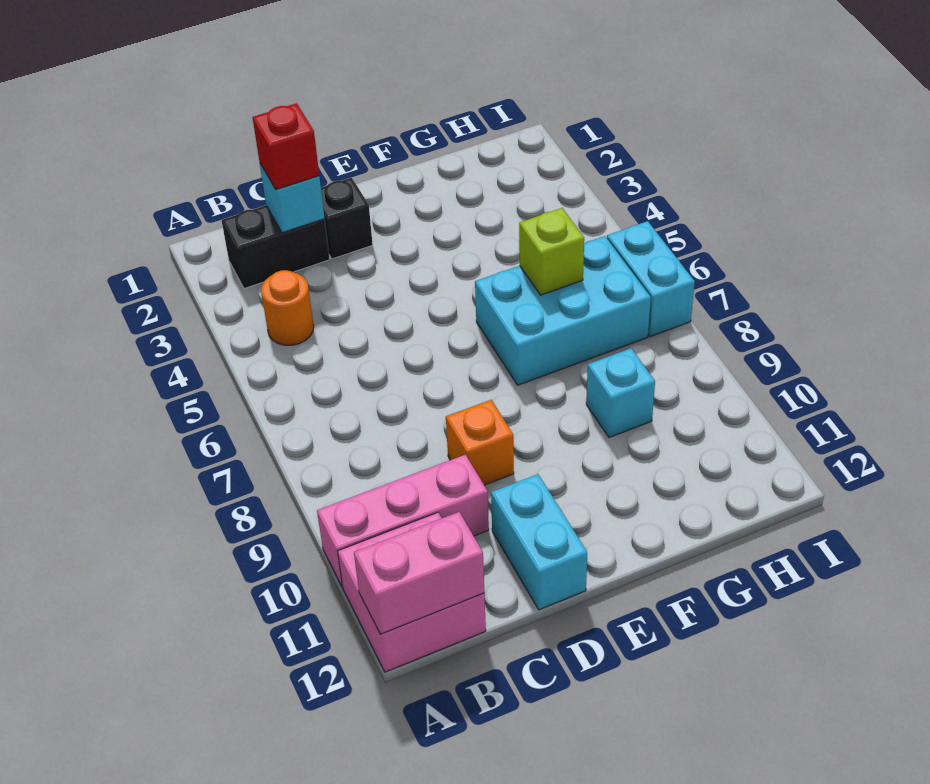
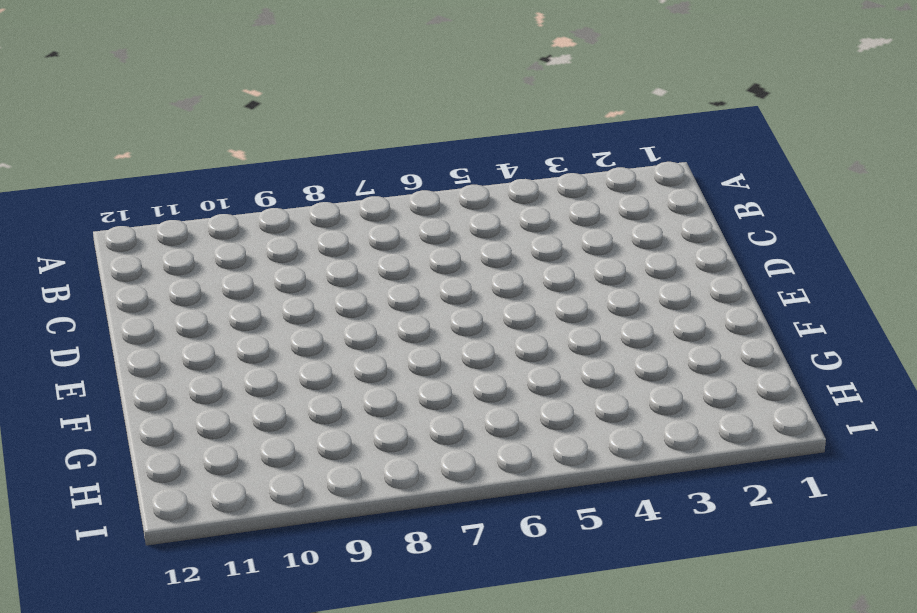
none -> pink brick A10:C10 level 1
none -> pink brick A11:B12 level 1
none -> black brick B2:C2 level 1

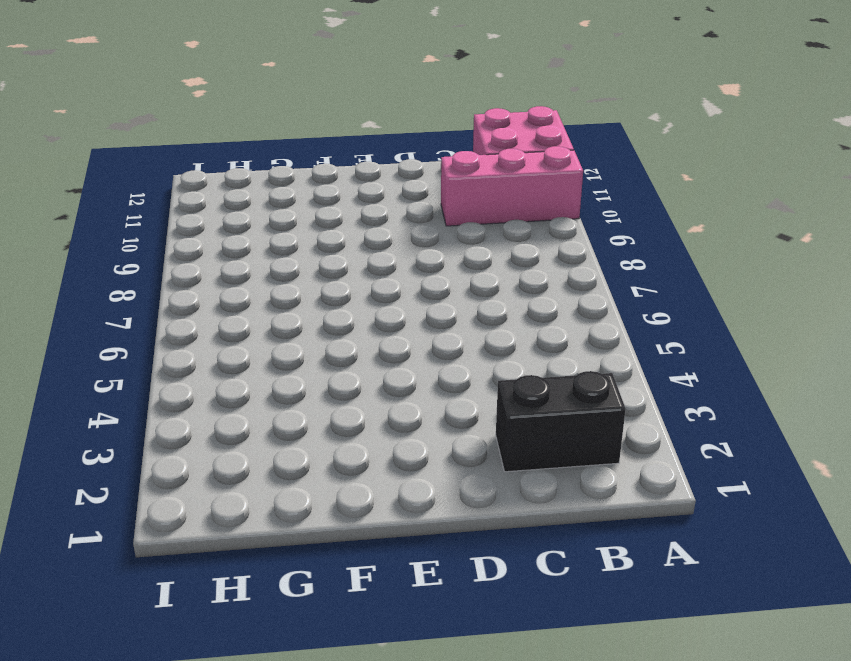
none -> orange round brick B4 level 1
none -> black brick D2 level 1
none -> orange brick D9 level 1

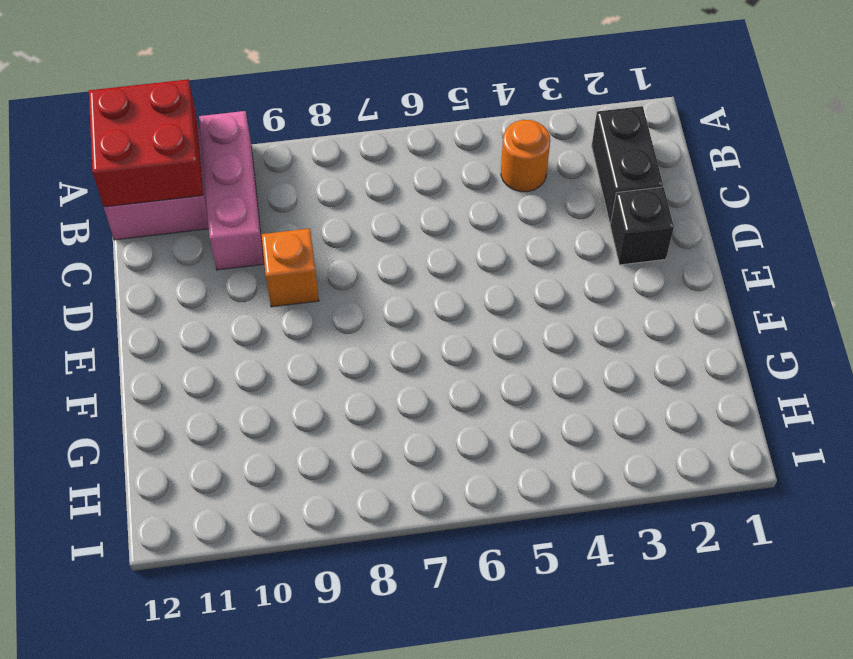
red brick A11:B12 level 2 -> pink brick A12:B12 level 2
none -> cyan brick D11:D12 level 1
none -> cyan brick F6:H7 level 1
none -> cyan brick G9 level 1

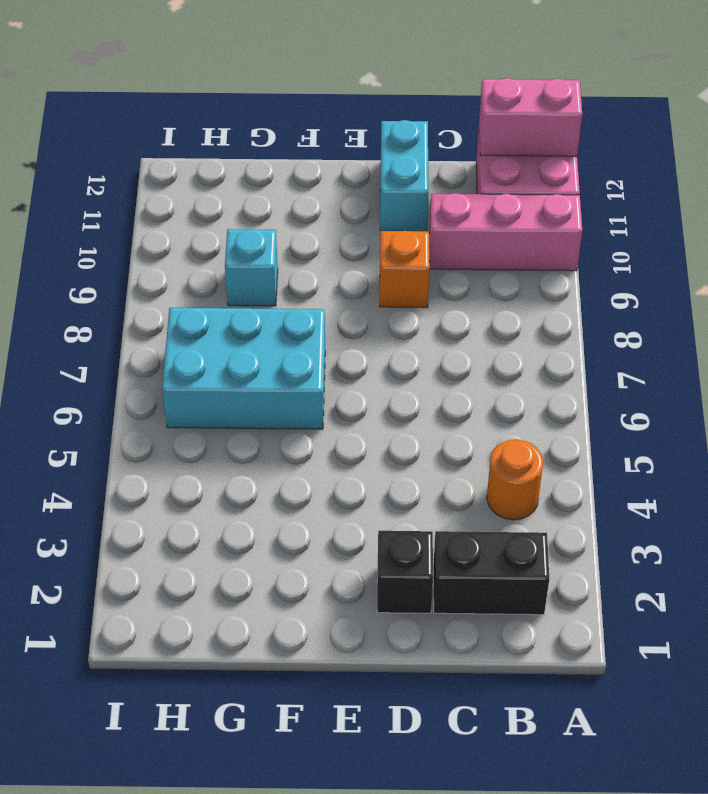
none -> cyan brick I6:I7 level 1
none -> cyan brick C2 level 2
none -> lime brick G6 level 2

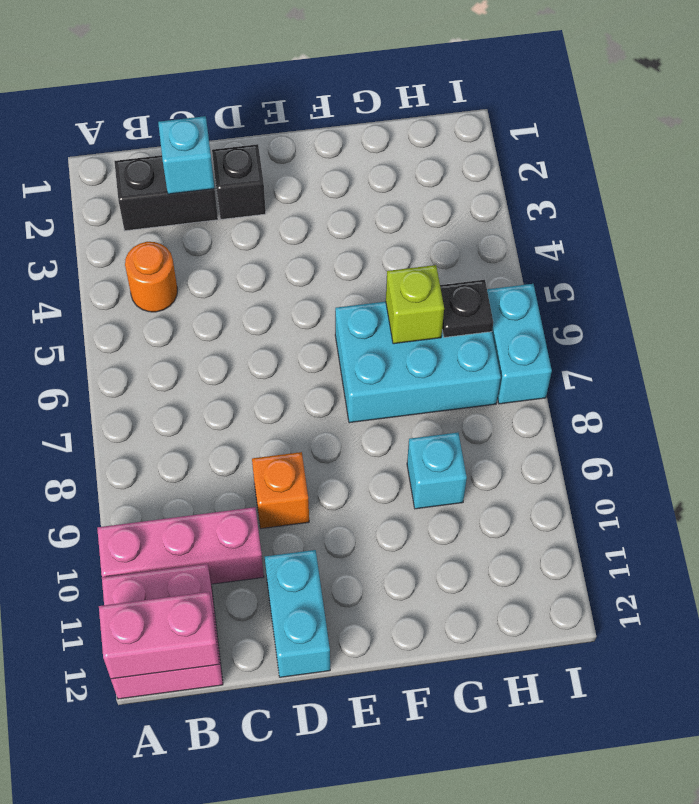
black plate H6 level 2 -> none
none -> red brick C2 level 3

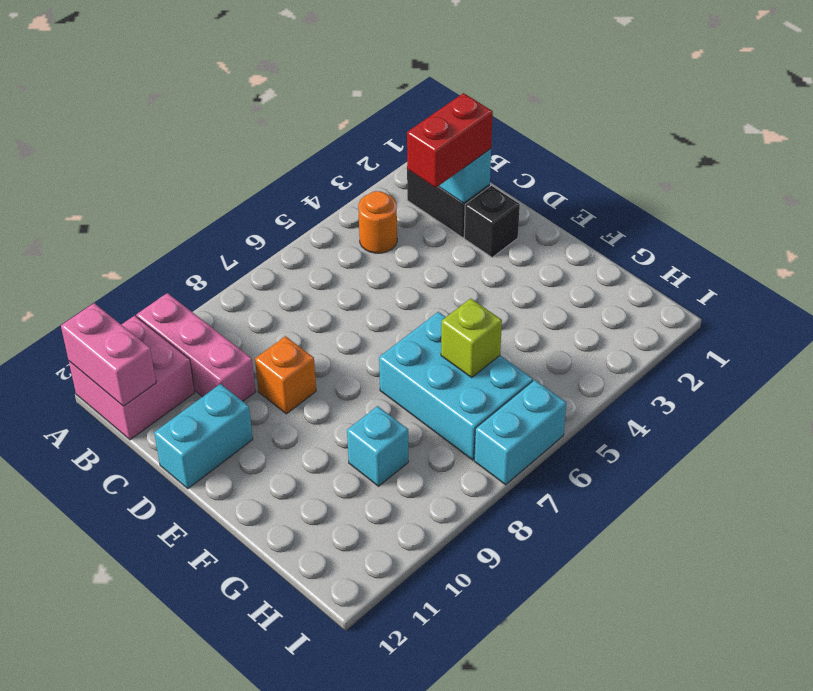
red brick C2:C3 level 3 -> red brick C2 level 3

